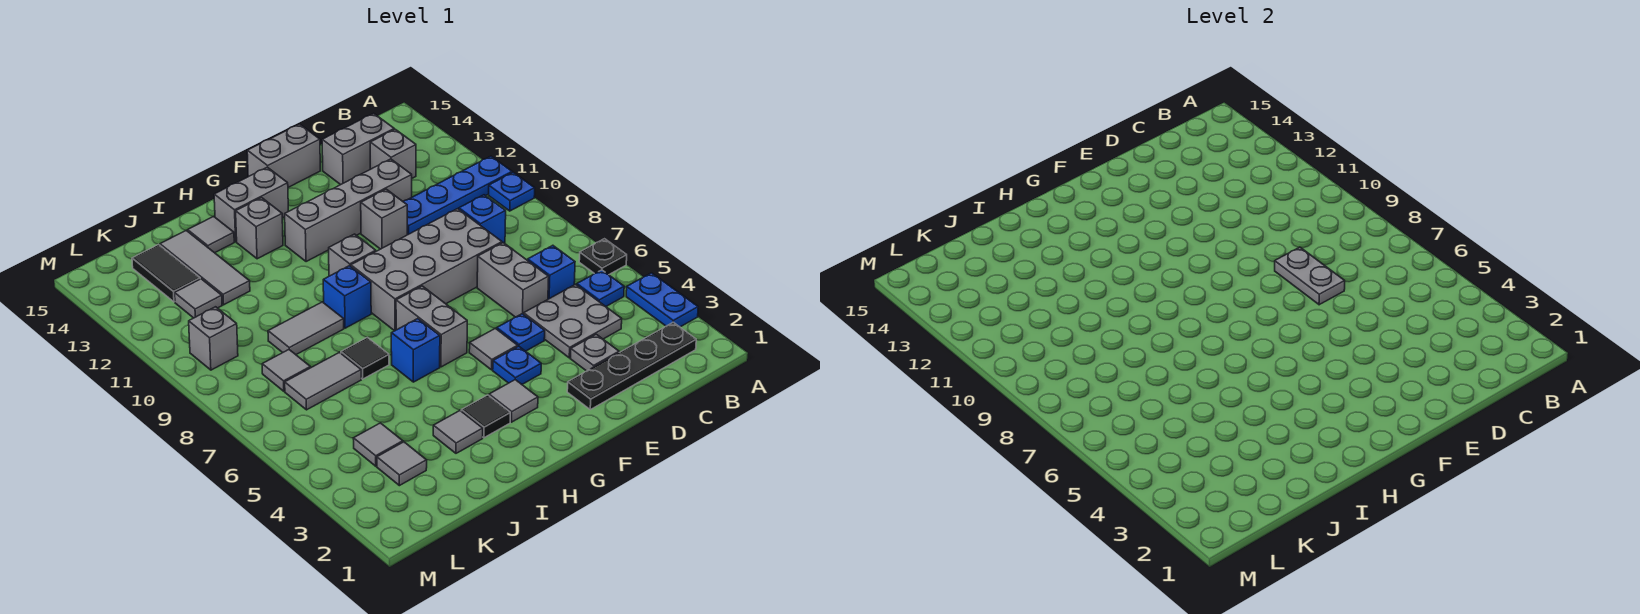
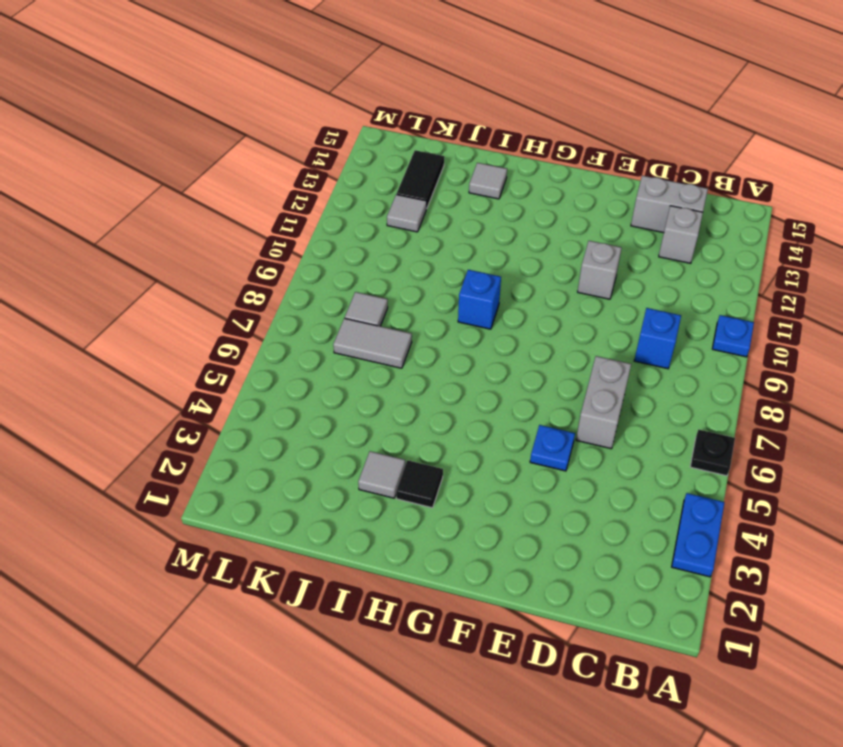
none -> blue plate A11:D11 level 1
none -> black plate B2:E2 level 1
none -> blue plate B5 level 1
none -> grey plate C4:D5 level 1

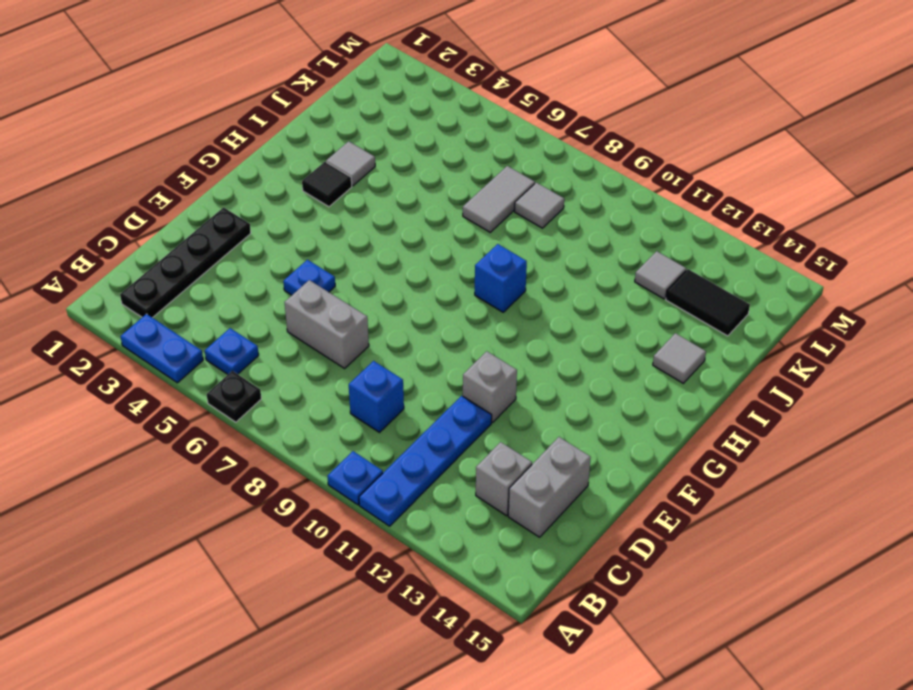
none -> grey plate C4:D5 level 1
none -> blue brick C6 level 1
none -> grey plate D3 level 1
none -> grey brick D8:G9 level 1

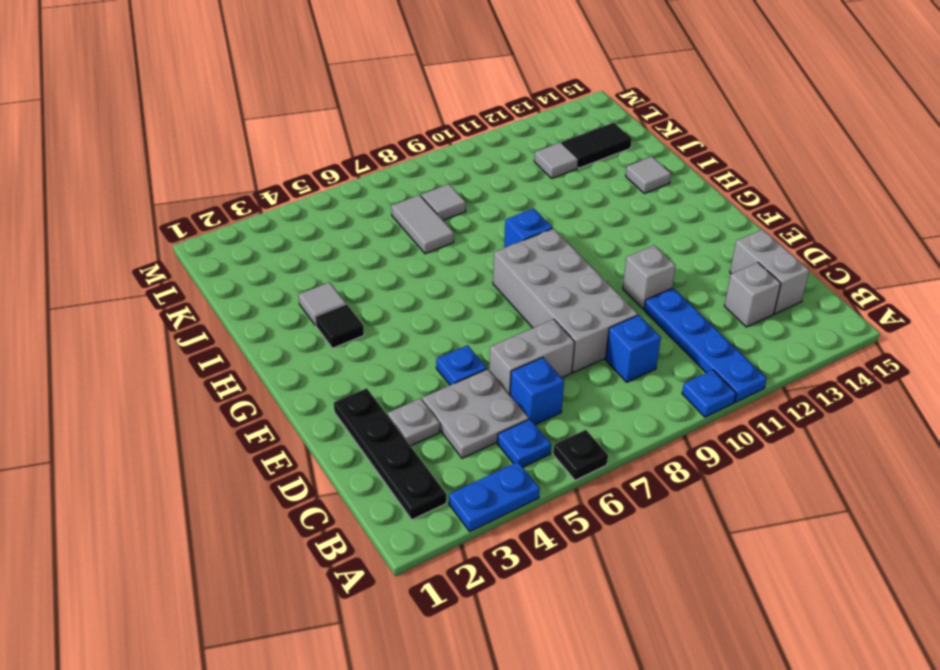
none -> grey brick D12:G12 level 1
none -> grey brick E15:F15 level 1
none -> blue plate F4 level 1
none -> grey tile F5 level 1

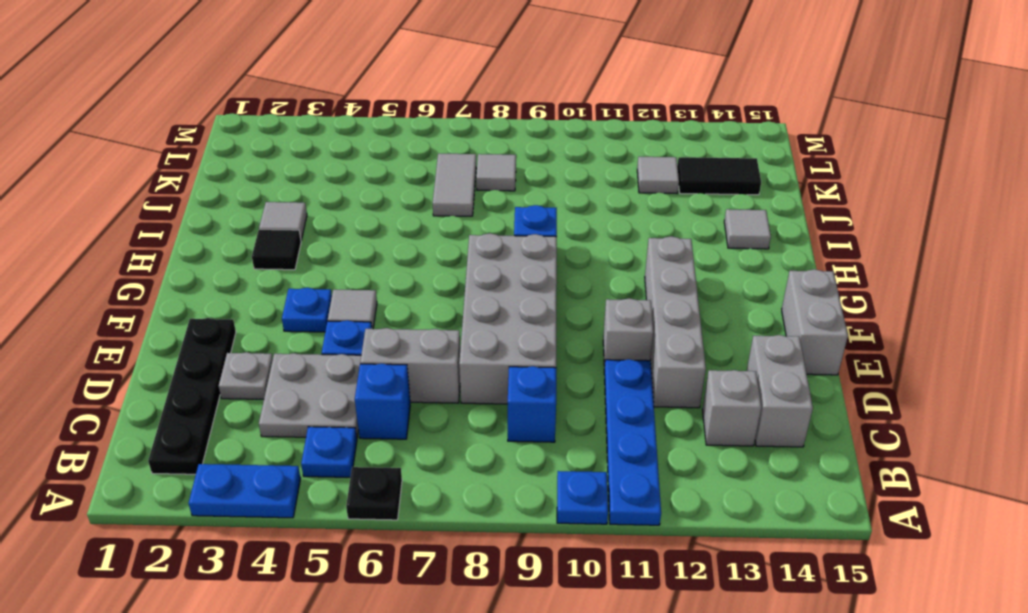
none -> grey tile G3 level 1
none -> grey brick G6:G7 level 1
none -> grey brick G10 level 1
none -> grey brick G14:H14 level 1

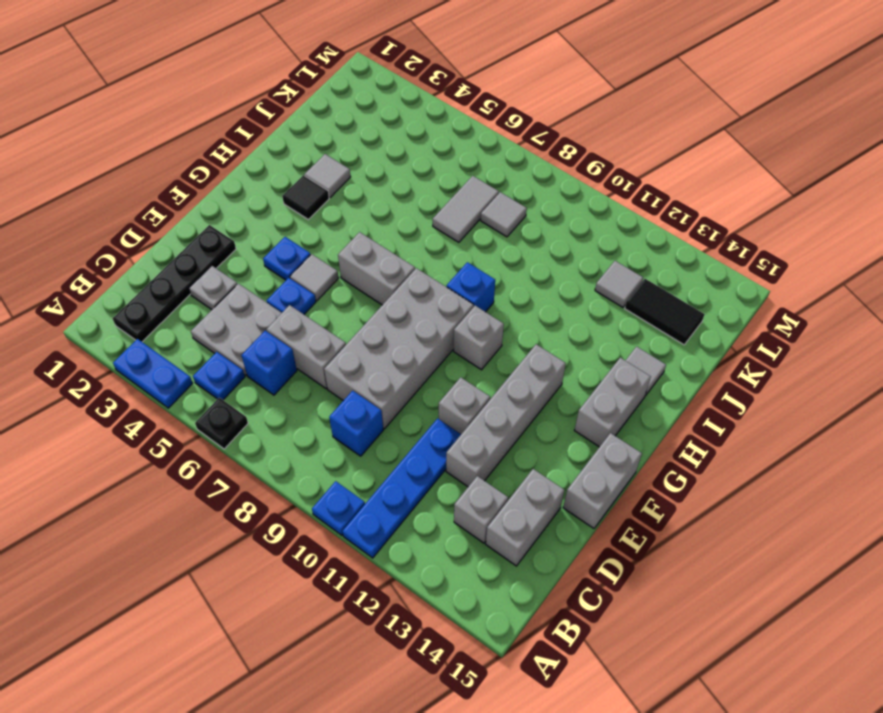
none -> grey tile G3 level 1
none -> blue brick H6 level 1
none -> grey brick H13 level 1
none -> black tile I7 level 1

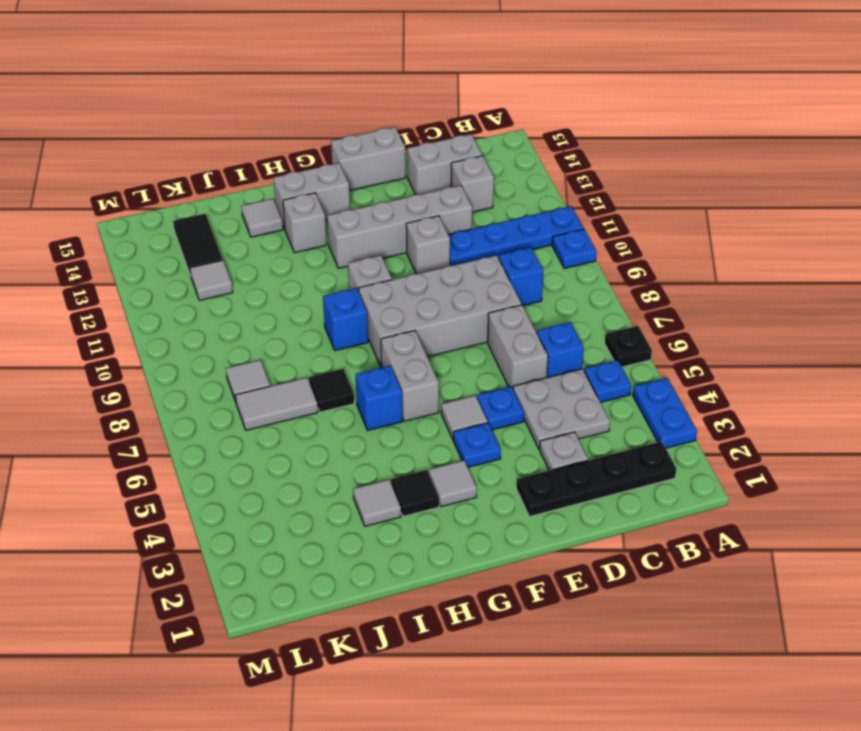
none -> grey tile I9:J9 level 1
none -> grey tile J12:J14 level 1
none -> grey tile K3 level 1
none -> grey tile K4 level 1

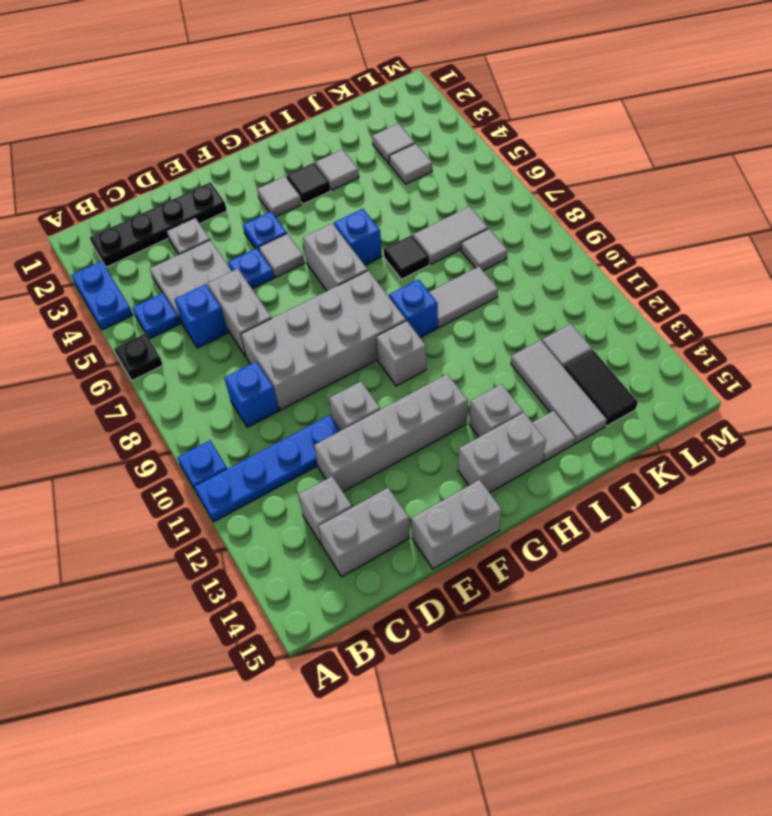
none -> grey brick L10 level 1
none -> grey plate D7:D8 level 2

